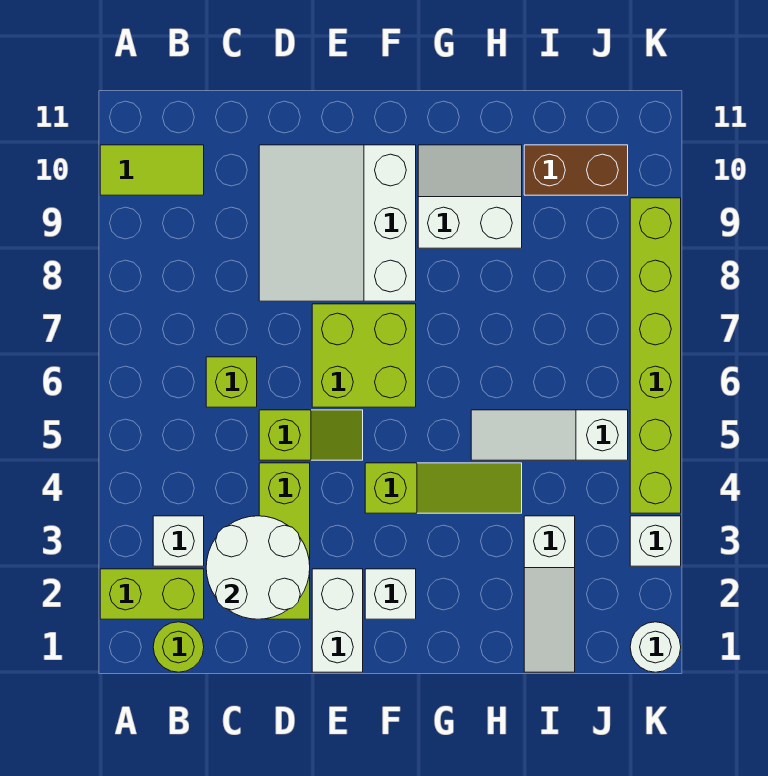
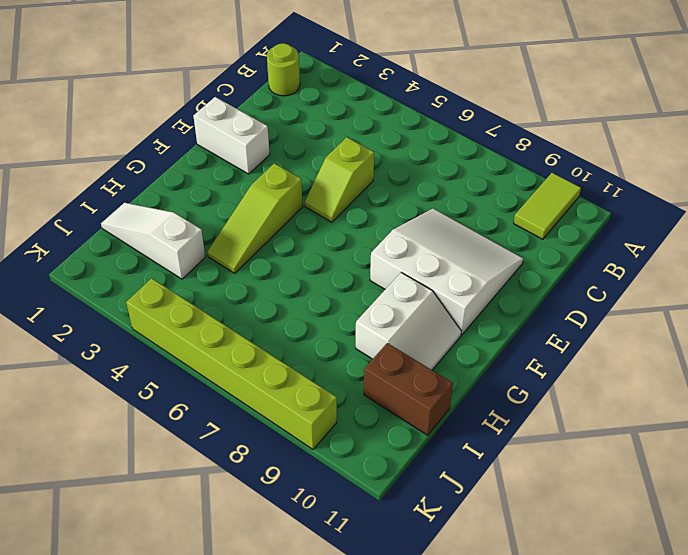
brown brick I10:I11 level 1 -> brown brick I10:J10 level 1
none -> lime brick A2:B2 level 1
none -> white brick B3 level 1
none -> lime brick C6 level 1

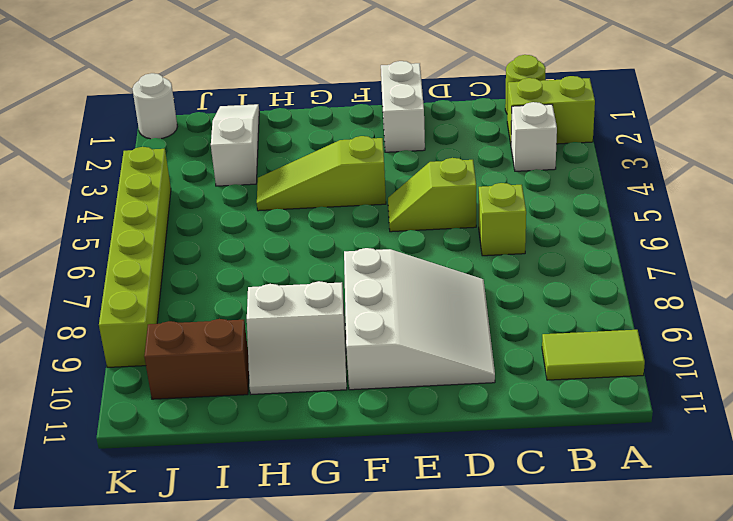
none -> lime brick D2:D4 level 1
none -> lime brick E6:F7 level 1
none -> white brick F2 level 1

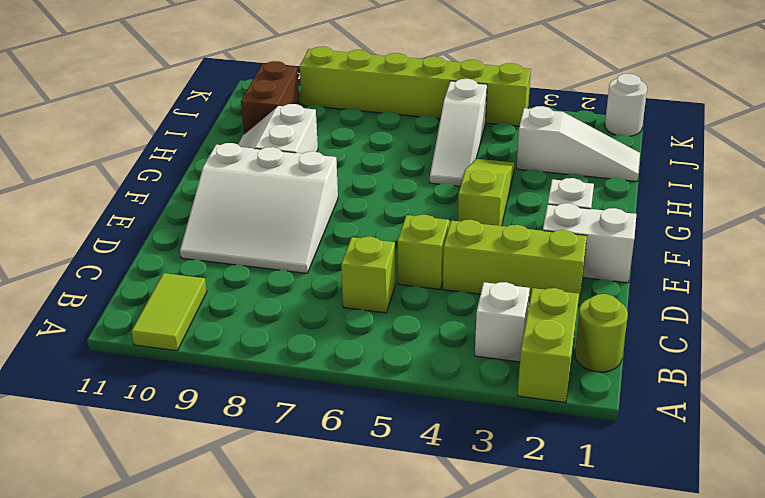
none -> lime brick E6:F7 level 1
none -> white brick K3 level 1
none -> white round brick C2:D3 level 2

